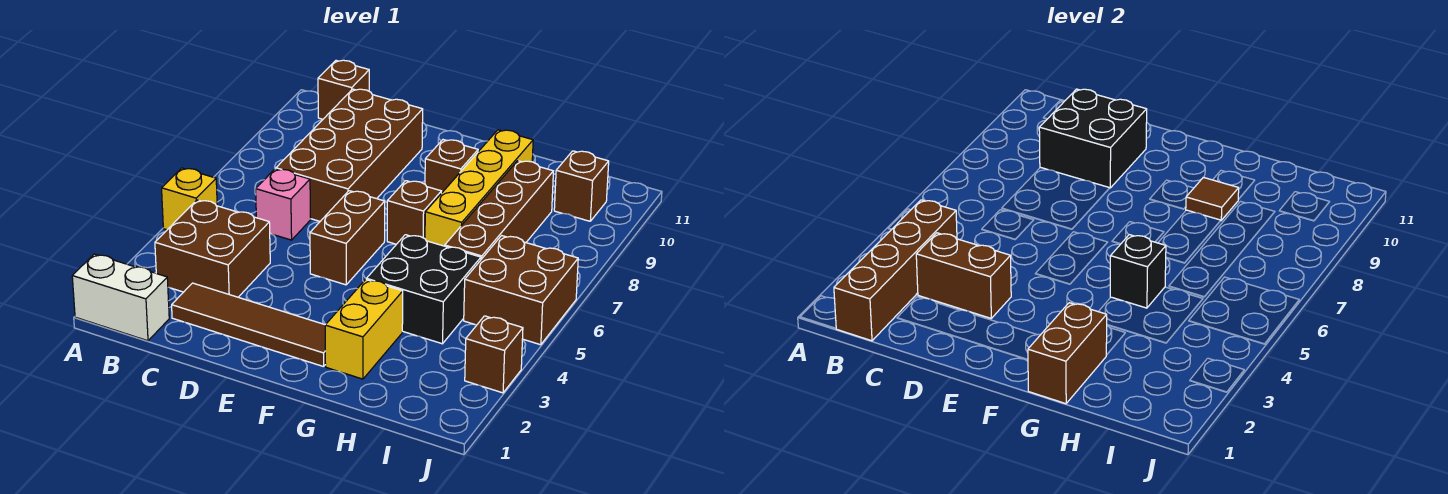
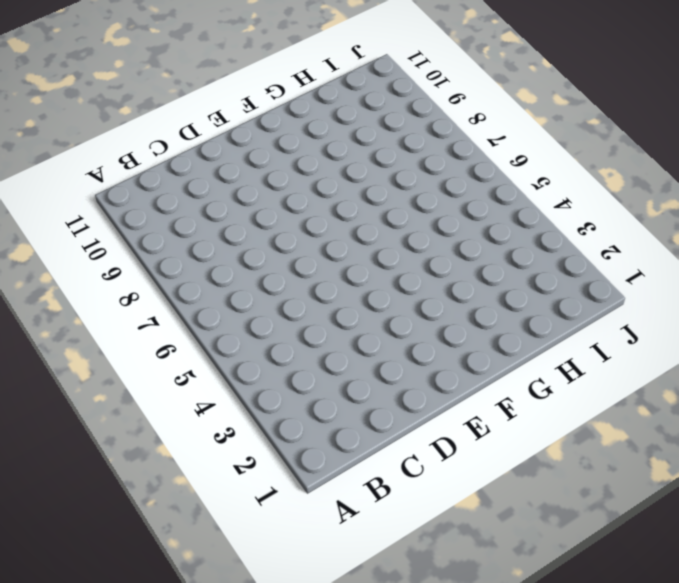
none -> white brick A1:B1 level 1
none -> yellow brick A5 level 1
none -> brown brick B3:C4 level 1

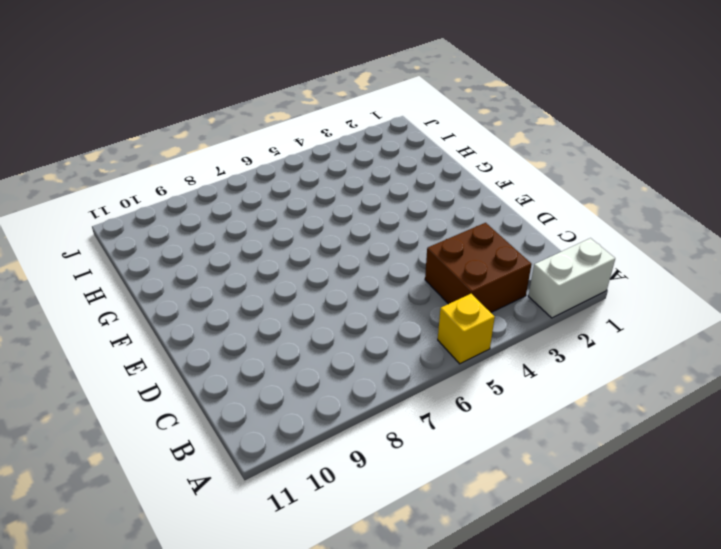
white brick A1:A2 level 1 -> white brick A1:B1 level 1
none -> brown brick B11 level 1
none -> brown tile C2:F2 level 1
none -> pink brick C6 level 1

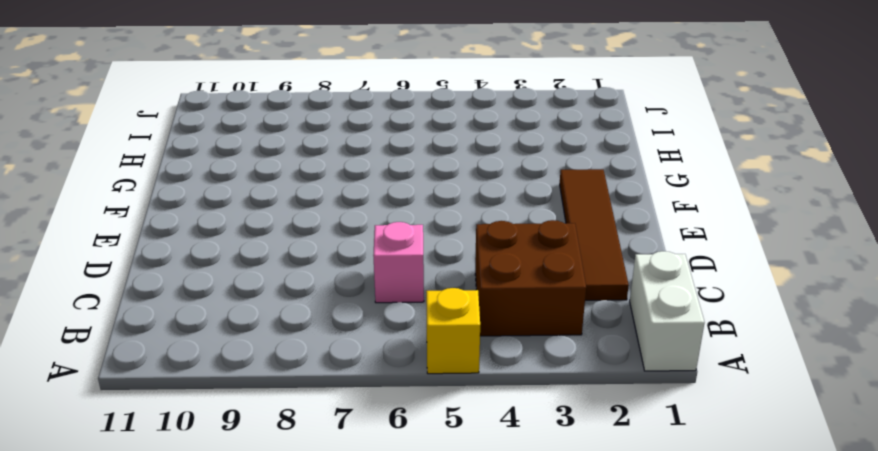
none -> brown brick B11 level 1
none -> brown brick C7:D10 level 1
none -> brown brick E5:E6 level 1

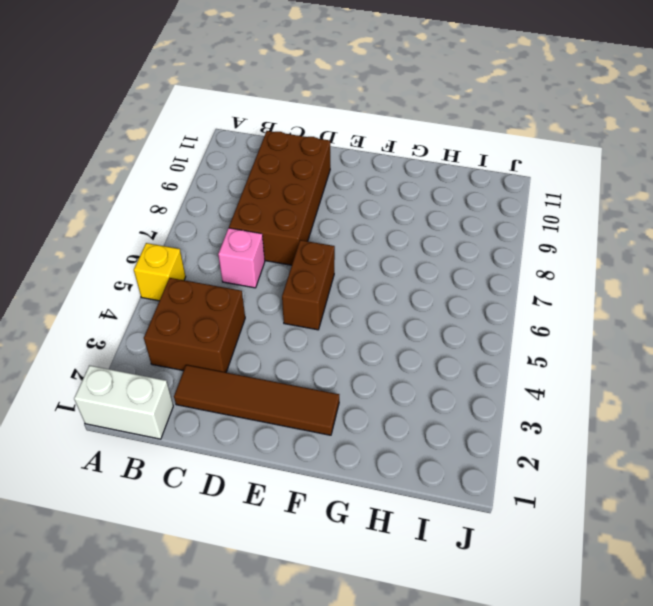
none -> brown brick B11 level 1
none -> brown brick F7 level 1
none -> brown brick F9 level 1

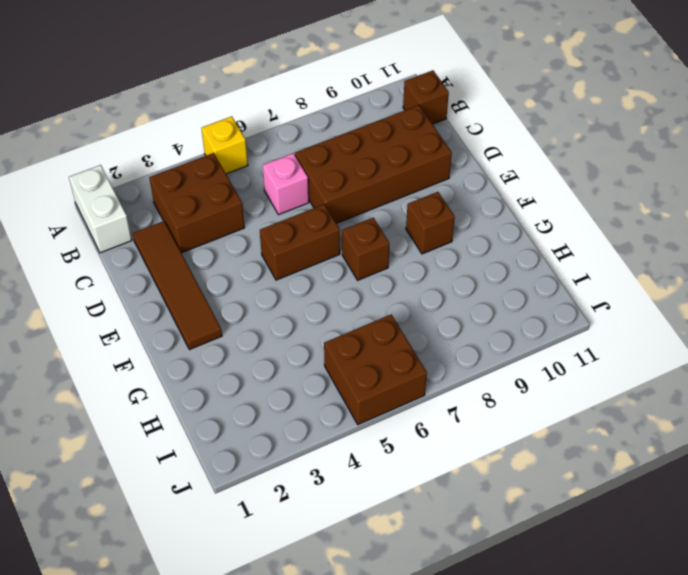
none -> yellow brick G2:G3 level 1
none -> black brick G4:H5 level 1
none -> yellow brick G7:G10 level 1

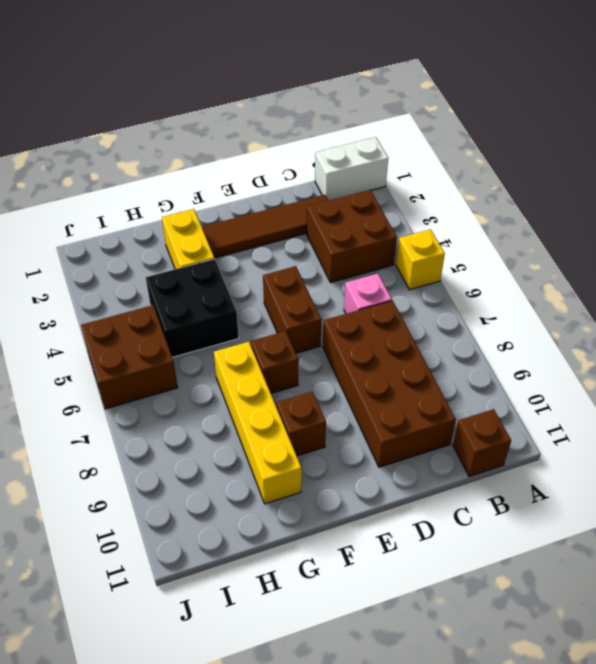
none -> brown brick H6:H9 level 1
none -> brown brick I10 level 1
none -> brown brick J3 level 1

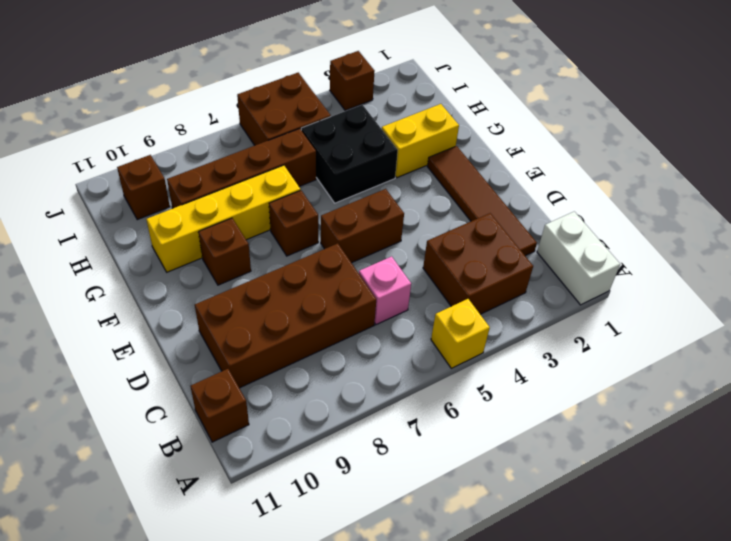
none -> brown brick B1:B4 level 2
none -> brown brick C3:D3 level 2
none -> black brick C9:D10 level 2

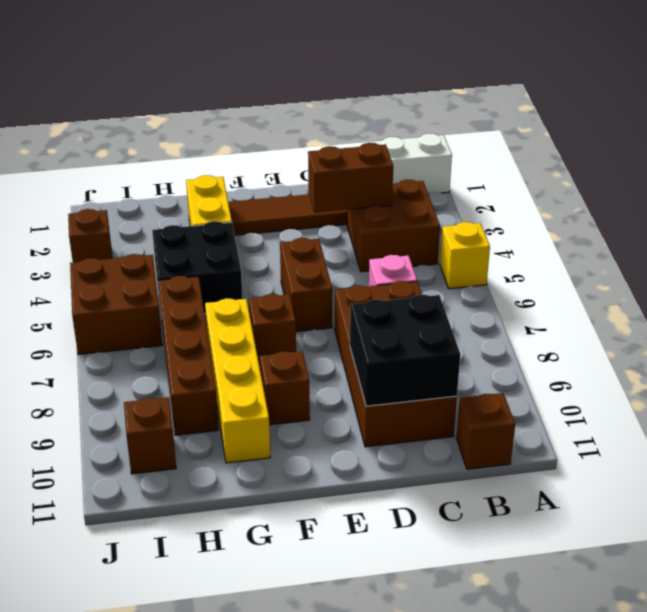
none -> brown brick B1:B4 level 2
none -> brown brick G1:G2 level 2
none -> black brick G5 level 2

